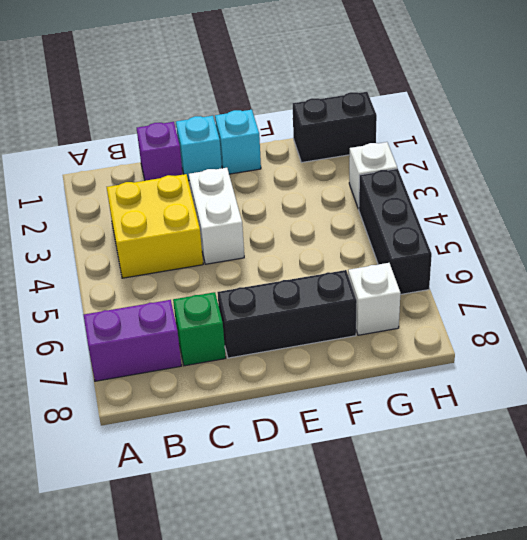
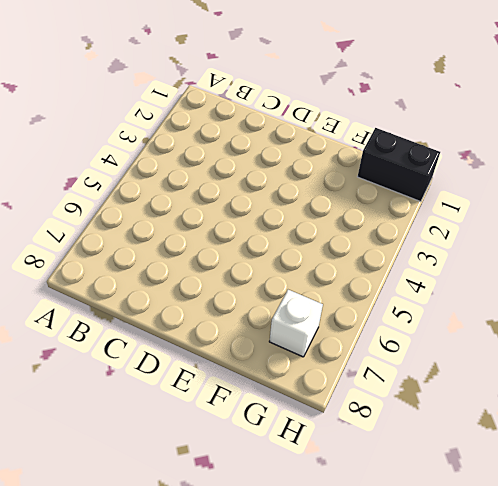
none -> purple brick A7:B7 level 1
none -> yellow brick B3:C4 level 1
none -> purple brick C1 level 1

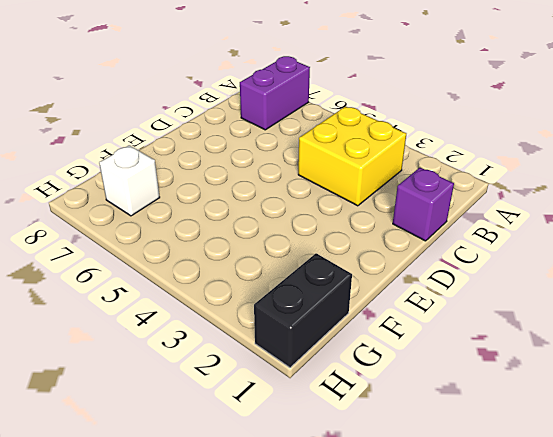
none -> green brick C7 level 1
none -> cyan brick D1 level 1
none -> white brick D3:D4 level 1

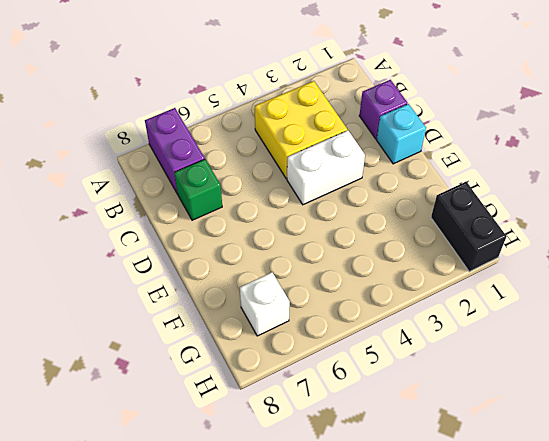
none -> black brick D7:F7 level 1
none -> cyan brick E1 level 1
none -> white brick H3 level 1

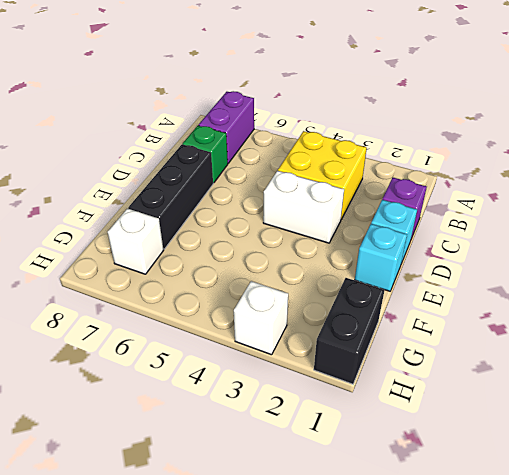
none -> black brick H4:H6 level 1

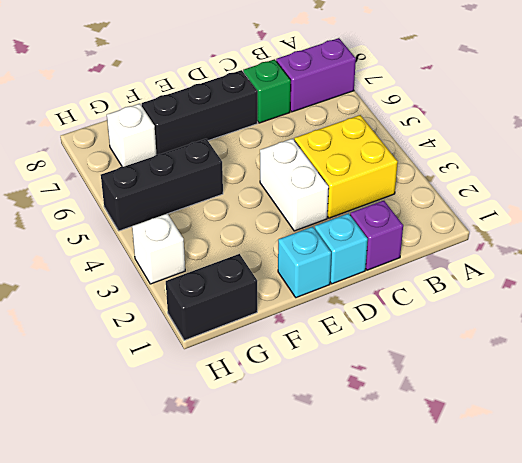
black brick F5:H5 level 1 -> black brick H4:H6 level 1

